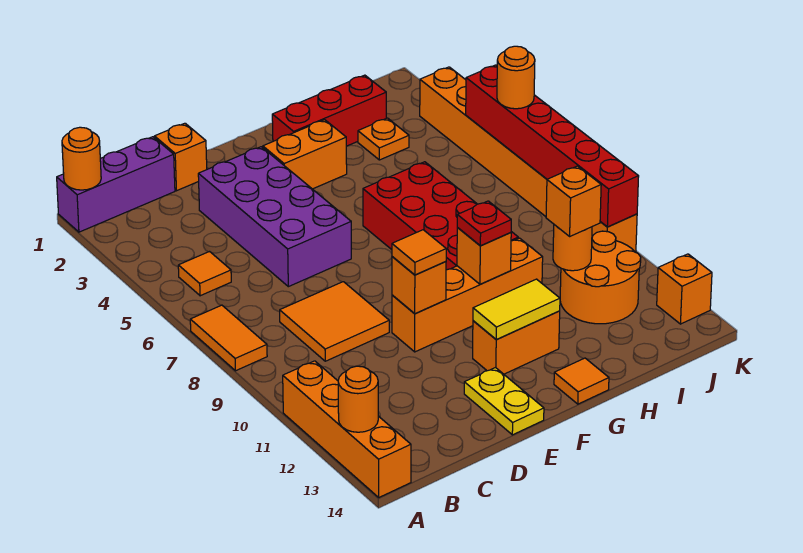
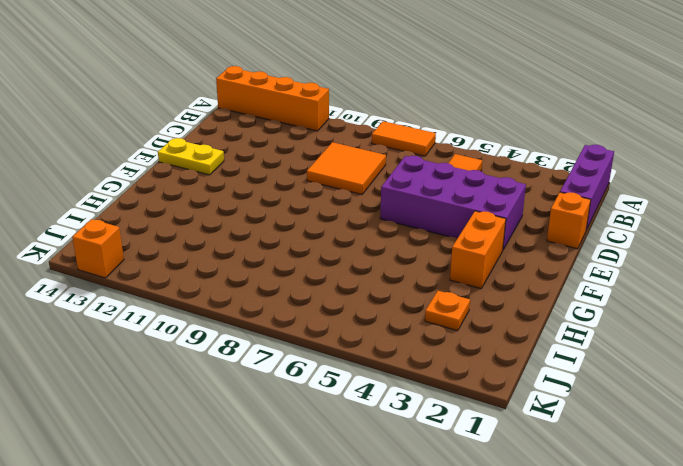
none -> orange brick E10:H10 level 1
none -> orange brick F12:G12 level 1
none -> red brick G2:I2 level 1

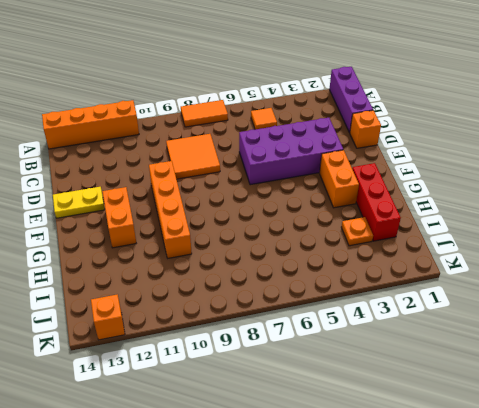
none -> red brick G6:H9 level 1
none -> orange tile G14 level 1
none -> orange round brick I11:J12 level 1

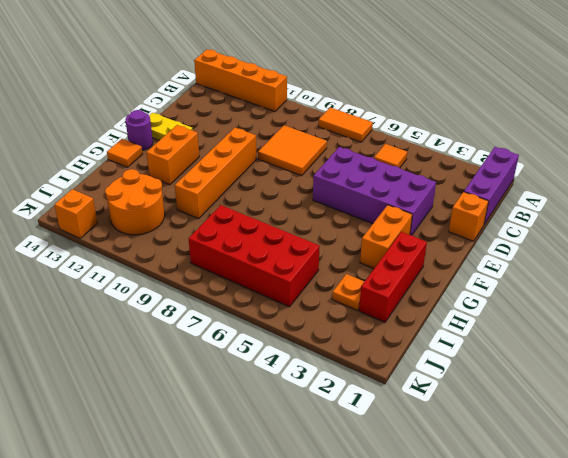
purple round brick F14 level 1 -> none
red brick I5:J8 level 1 -> red brick G6:H9 level 1
none -> orange brick K3:K10 level 1
none -> orange round brick A1 level 2
none -> orange round brick A13 level 2

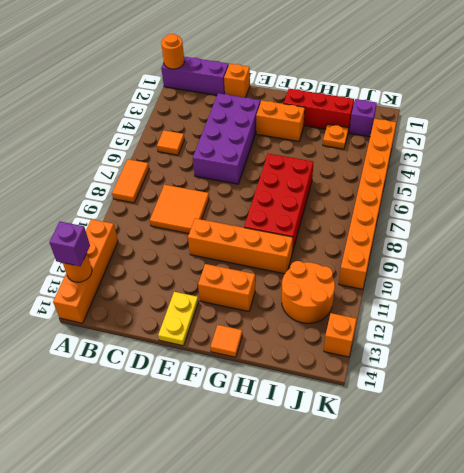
purple brick A13 level 3 -> none
purple brick J2 level 1 -> none
none -> orange brick E10 level 2
none -> yellow tile F12:G12 level 2
none -> orange brick G10 level 2

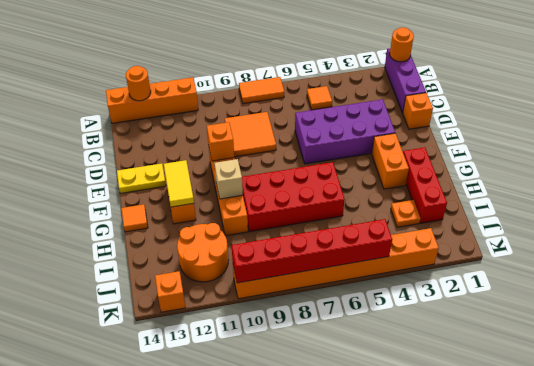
tan brick G10 level 2 -> orange brick G10 level 2
none -> orange round brick I11 level 2
none -> orange tile E10 level 3
none -> red plate G10 level 3

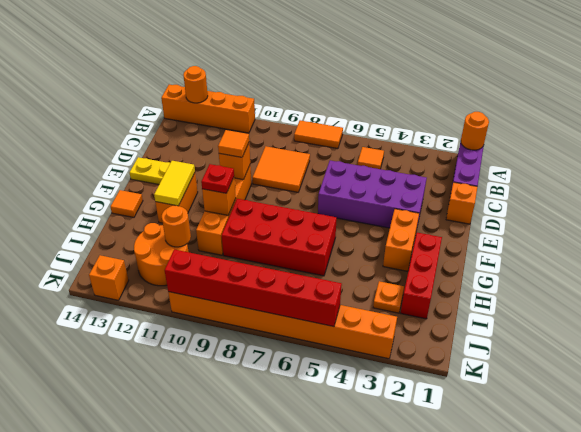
none -> orange brick I11 level 3
none -> orange round brick K6 level 3

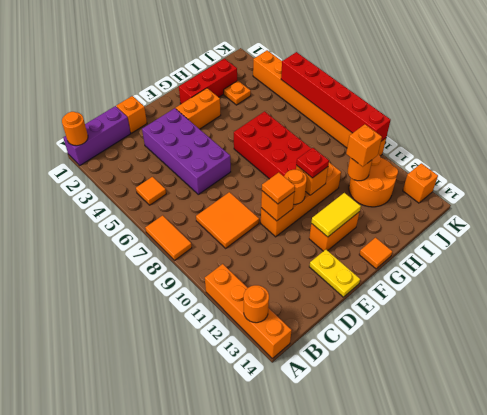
orange round brick F10 level 2 -> orange round brick K6 level 3

